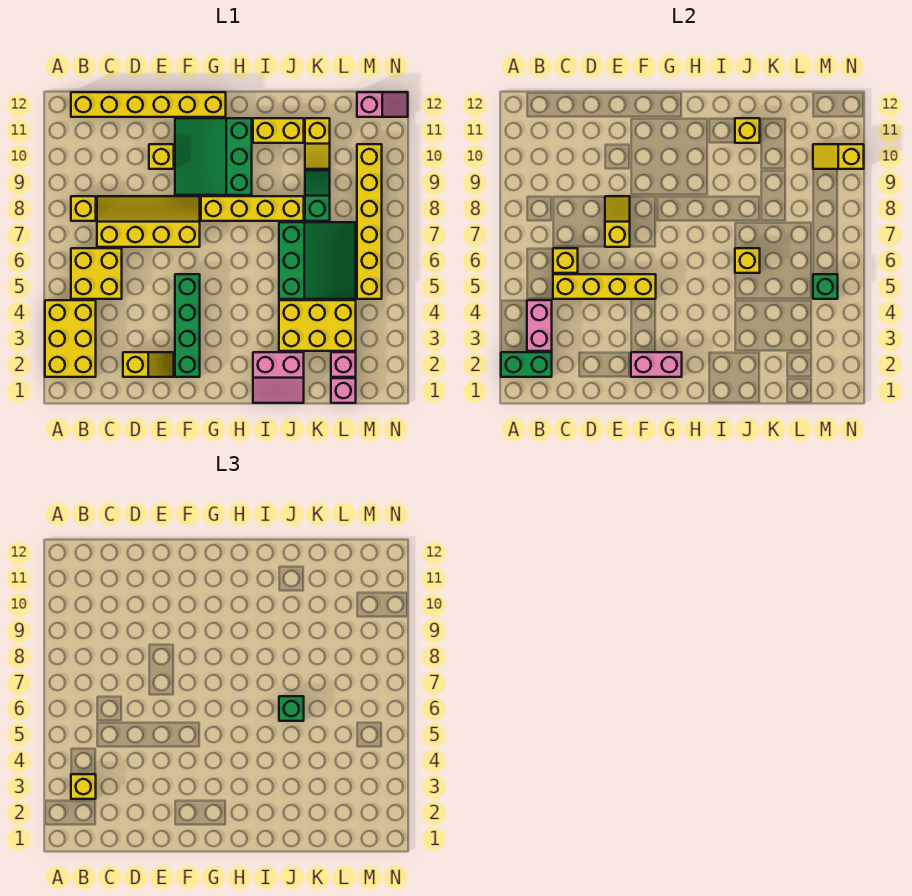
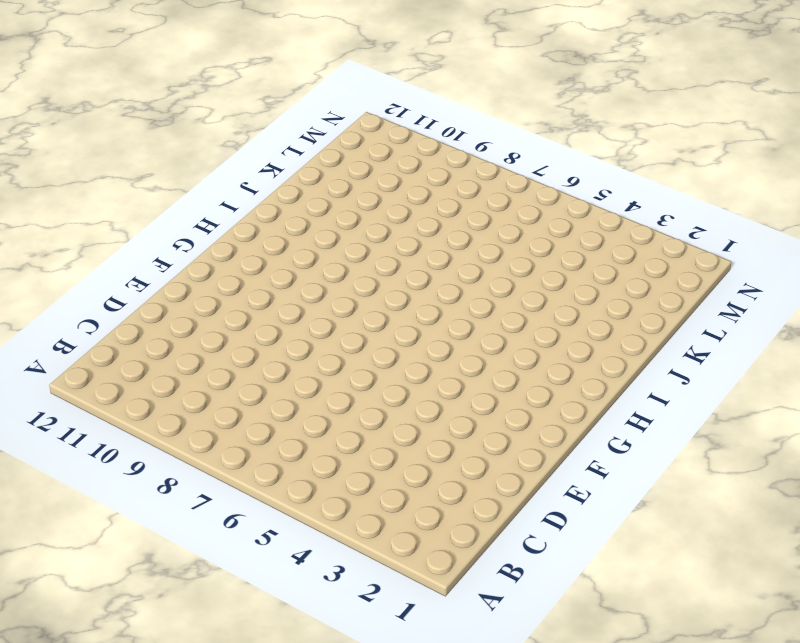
none -> yellow brick A2:B4 level 1
none -> yellow brick B5:C6 level 1
none -> yellow brick B8 level 1
none -> yellow brick B12:G12 level 1

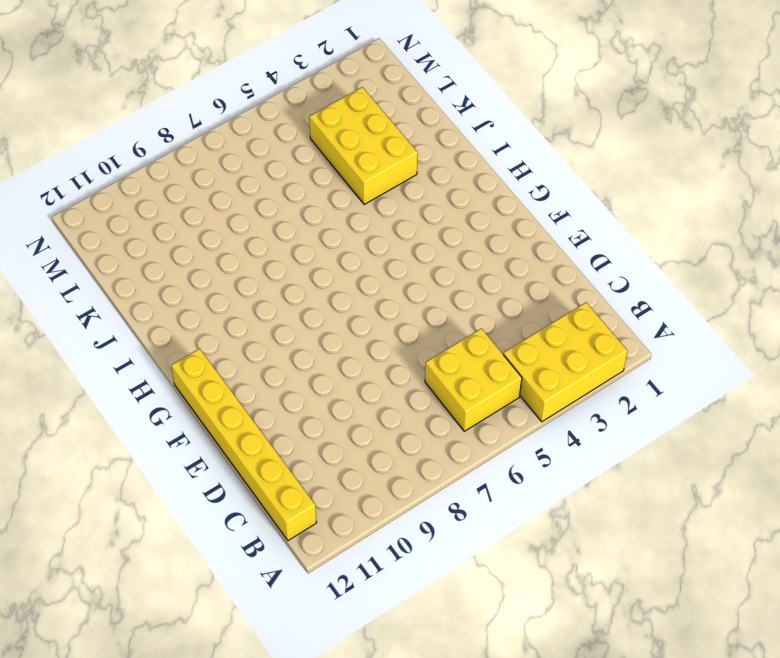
none -> yellow brick B8 level 1
none -> yellow slope C7:F8 level 1 top 7
none -> yellow slope D2:E2 level 1 top D
none -> yellow brick E10 level 1

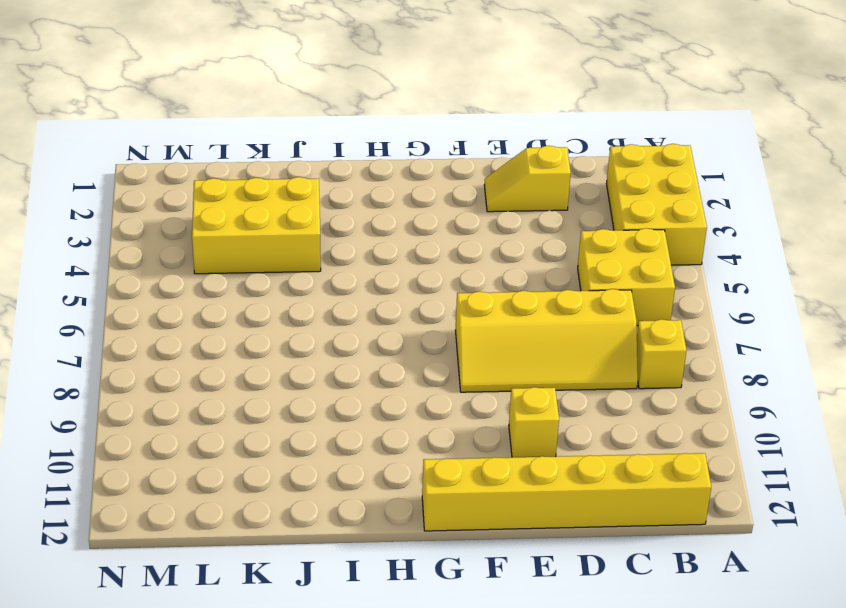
none -> green brick F2:F5 level 1
none -> green slope F9:H11 level 1 top H
none -> yellow brick G8:J8 level 1
none -> pink slope I1:J2 level 1 top 2

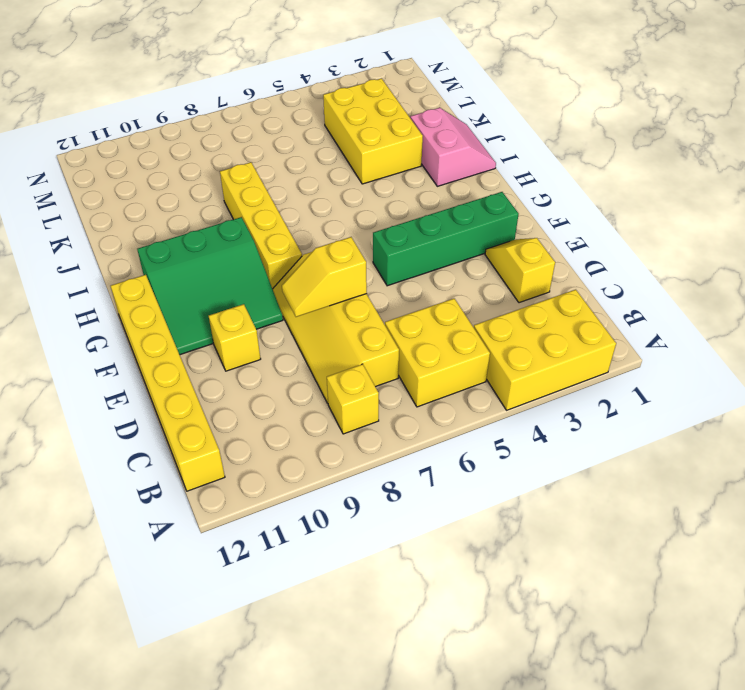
none -> yellow brick I11:J11 level 1
none -> green slope J5:L7 level 1 top J
none -> green slope K8:K9 level 1 top 8
none -> yellow slope K10:K11 level 1 top 11

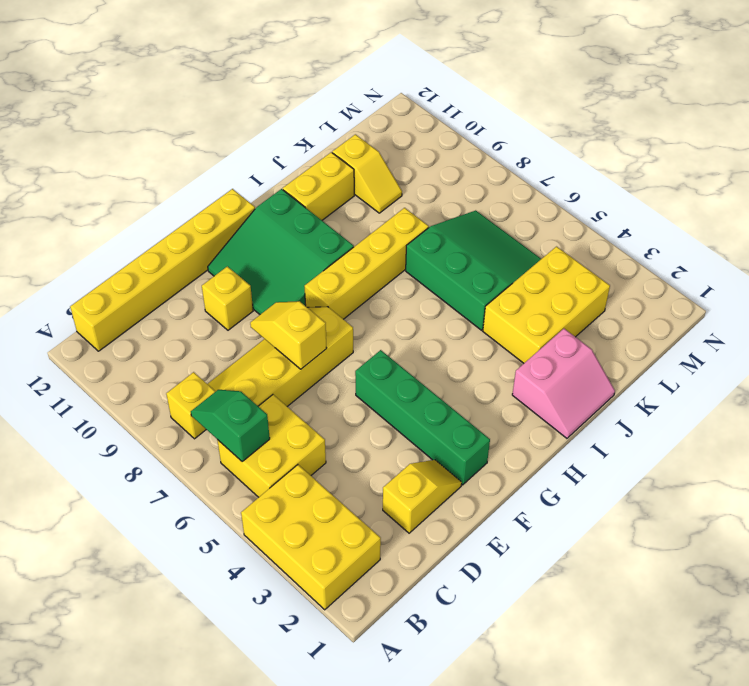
green slope B6:B7 level 2 top 6 -> green slope K8:K9 level 1 top 8
none -> pink brick L1 level 1
none -> pink brick L2 level 1
none -> yellow brick M5:M10 level 1
none -> pink slope M12:N12 level 1 top M

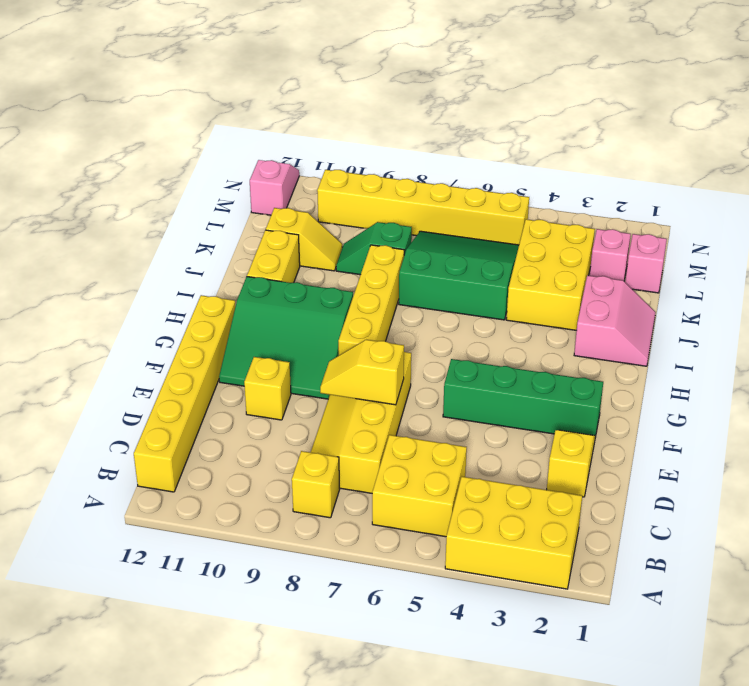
none -> green brick A2:B2 level 2
none -> pink brick B3:B4 level 2
none -> yellow brick C5:F5 level 2
none -> yellow brick C6 level 2

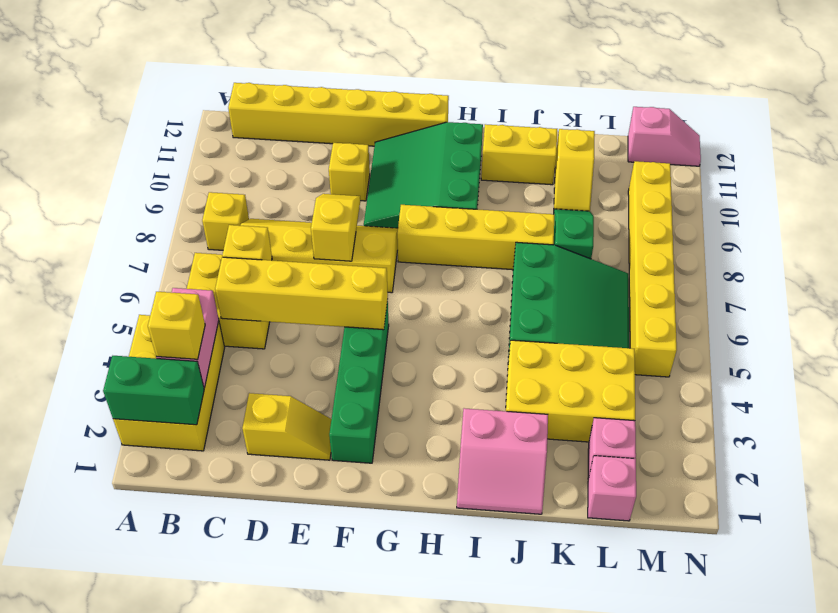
none -> pink brick F2:G2 level 2
none -> yellow brick J6 level 2
none -> yellow brick J11 level 2
none -> green brick M5 level 2

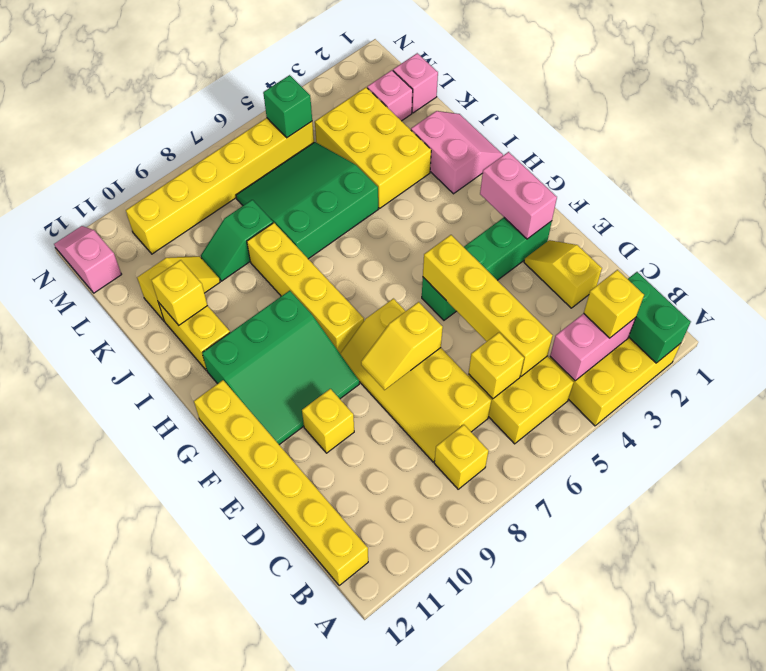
none -> yellow brick J6 level 2
none -> yellow slope M10:N10 level 2 top N
none -> green brick J6 level 3

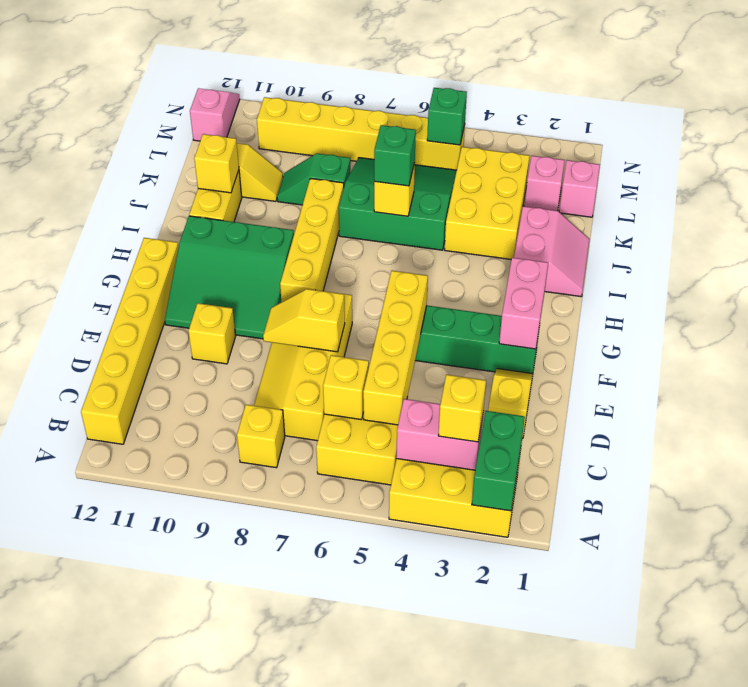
none -> yellow slope M10:N10 level 2 top N

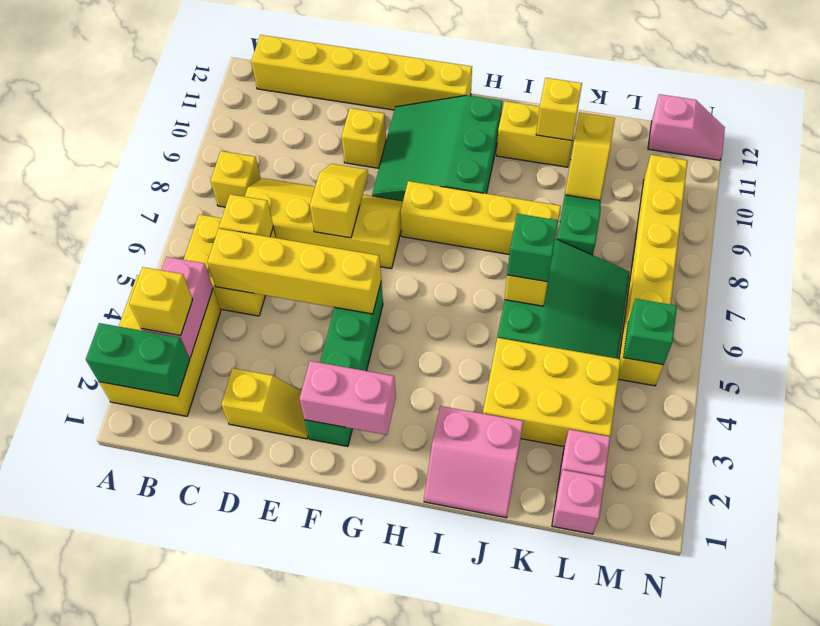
none -> yellow slope M10:N10 level 2 top N

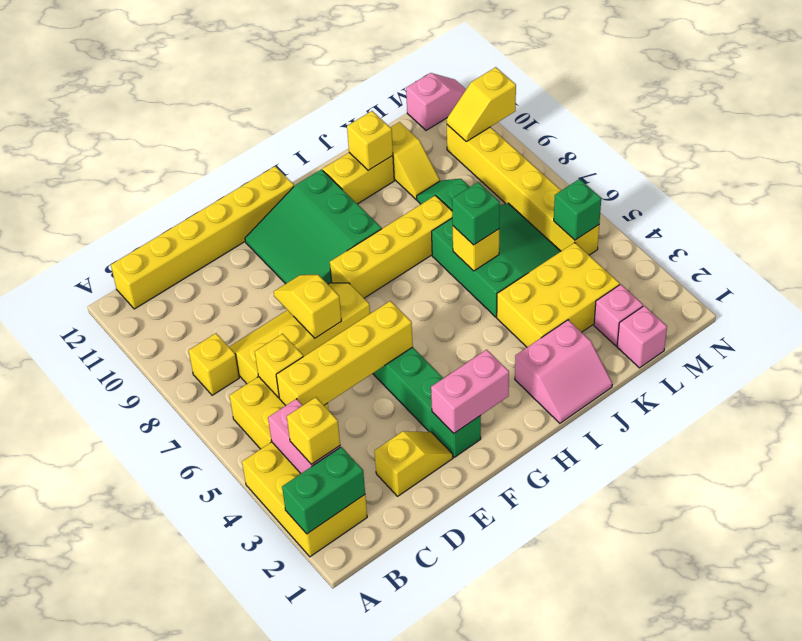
none -> yellow brick E10 level 1

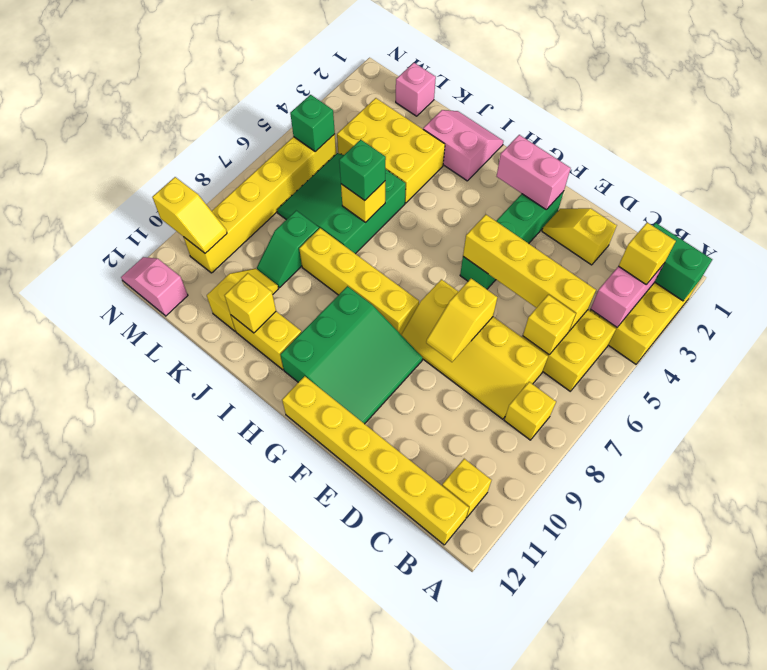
yellow brick B11 level 1 -> yellow brick E10 level 1
none -> pink brick L2 level 1

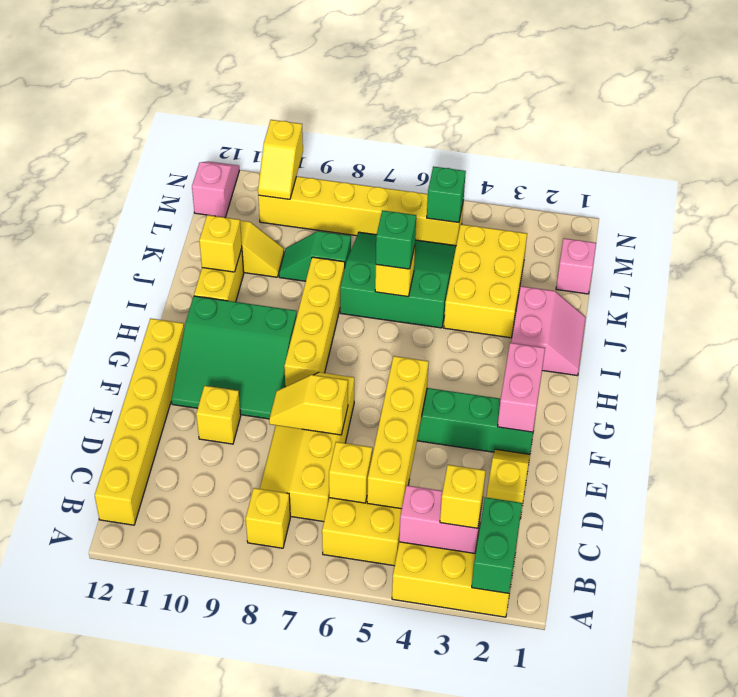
none -> pink brick L2 level 1

